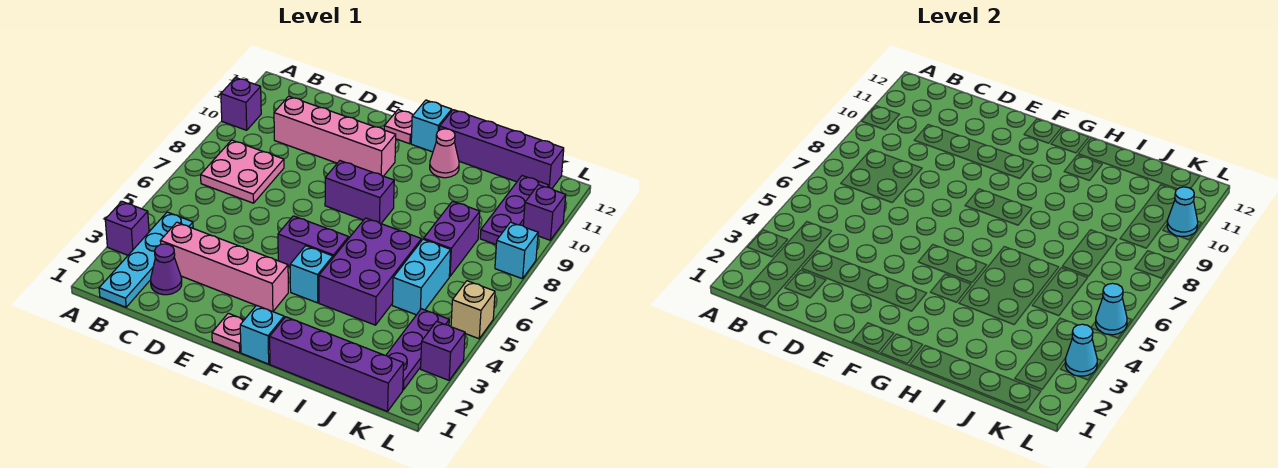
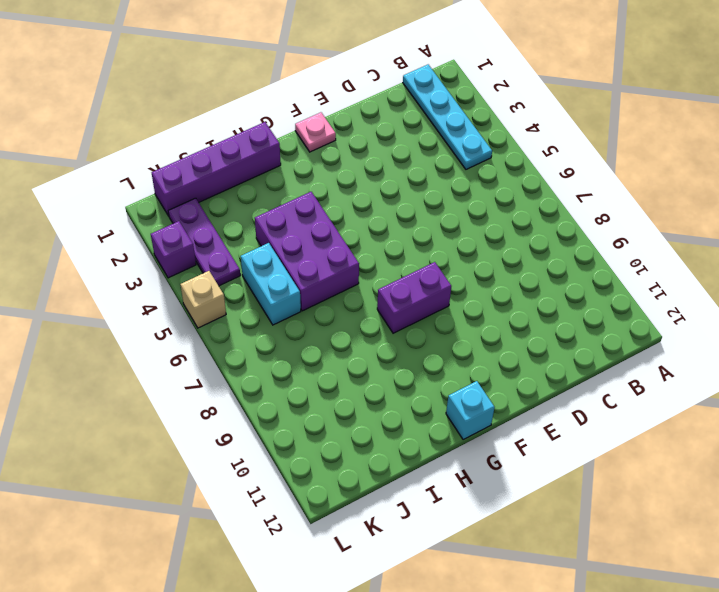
none -> purple brick A3 level 1
none -> purple brick A10 level 1
none -> pink plate B7:C8 level 1

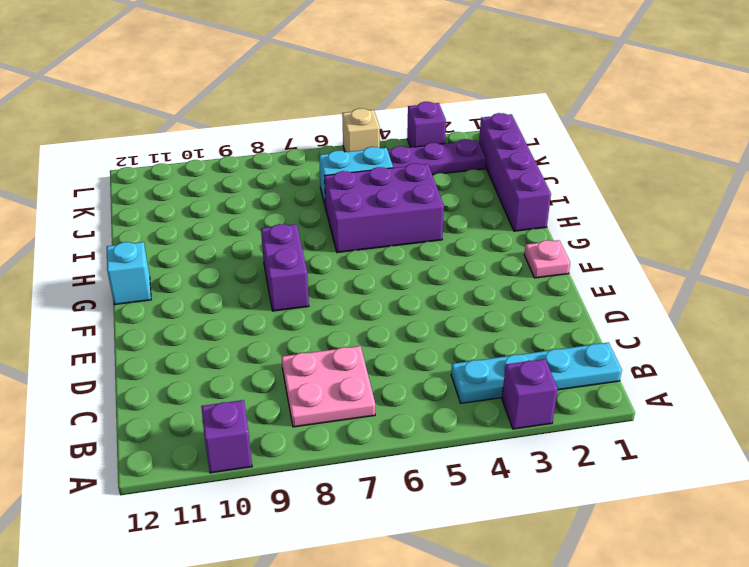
none -> purple cone C2 level 1
none -> pink brick C3:F3 level 1
none -> pink brick C10:F10 level 1

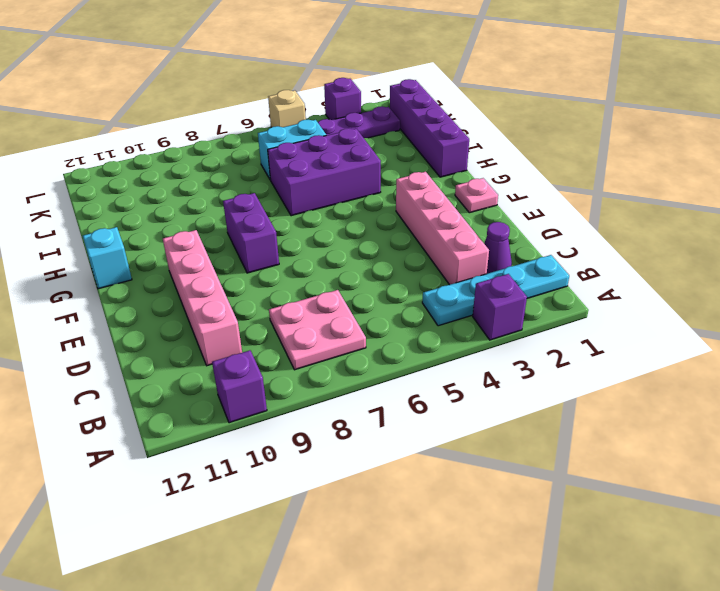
none -> purple brick F5:G5 level 1
none -> pink plate F12 level 1
none -> cyan brick G1 level 1

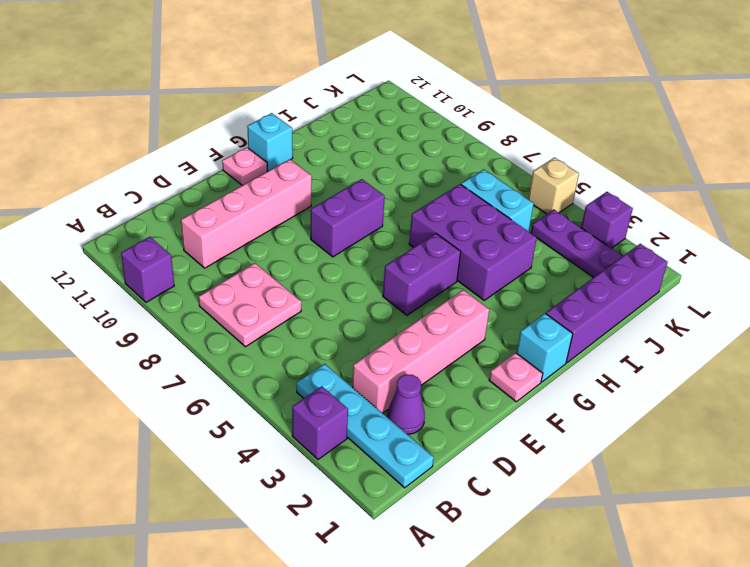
none -> cyan brick G4 level 1
none -> pink cone H11 level 1
none -> purple brick H12:K12 level 1

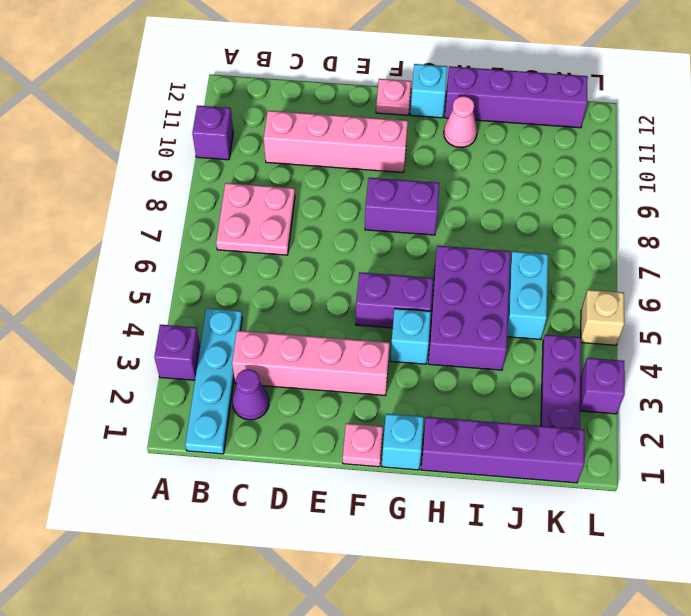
none -> purple brick J7:J8 level 1
none -> purple plate K9:K11 level 1
none -> cyan brick L8 level 1

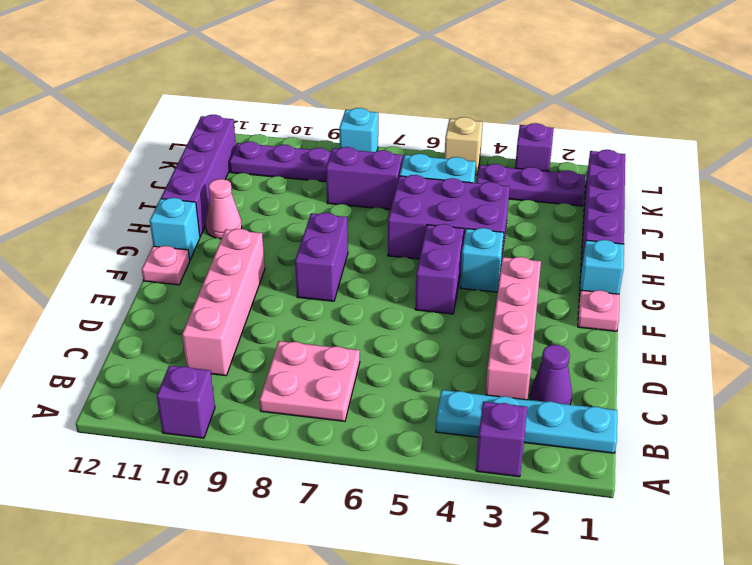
none -> purple brick L10 level 1
none -> cyan cone L3 level 2
none -> cyan cone L5 level 2

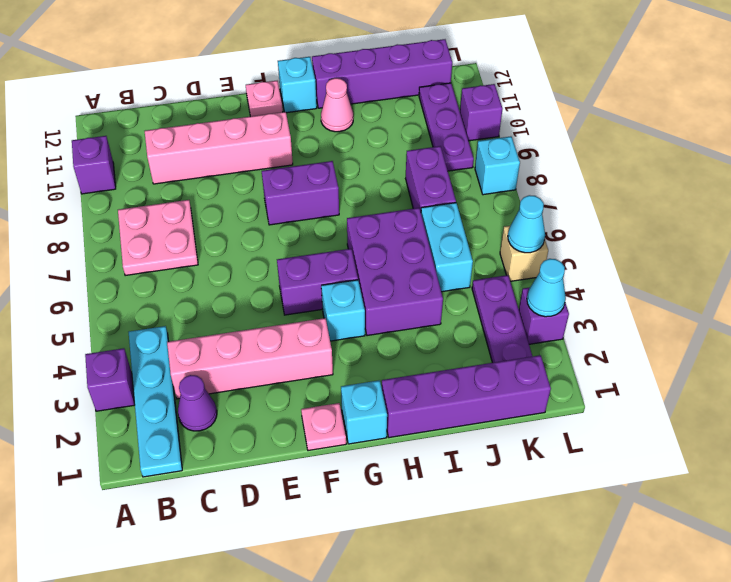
none -> cyan cone L10 level 2

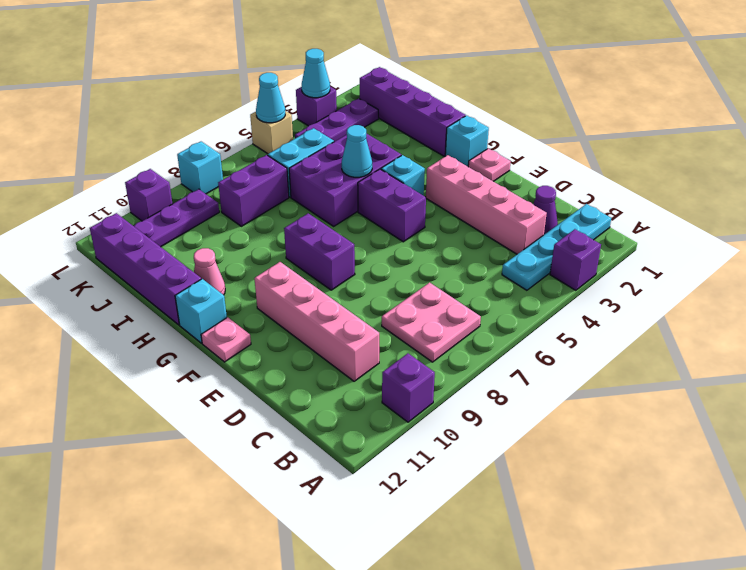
cyan cone H5 level 2 -> cyan cone L10 level 2

